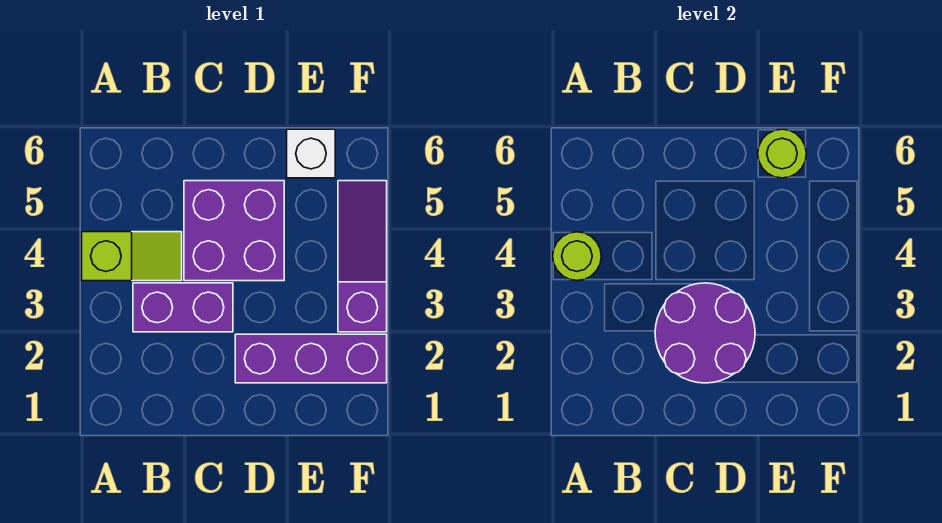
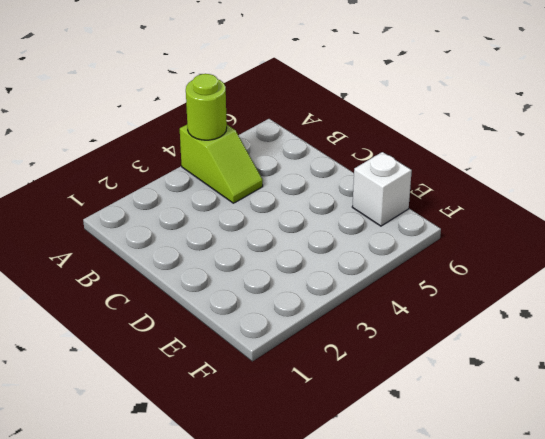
none -> purple brick B3:C3 level 1
none -> purple brick C4:D5 level 1

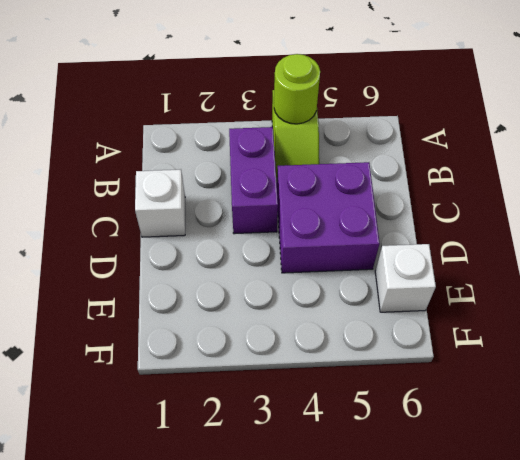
white brick C1 level 1 -> none
none -> purple brick D2:F2 level 1
none -> purple slope F3:F5 level 1 top 3

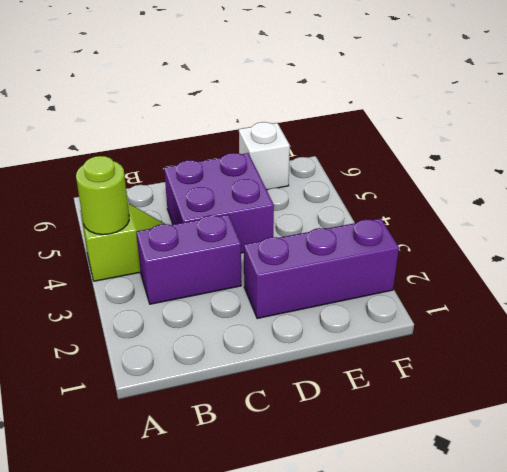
none -> purple slope F3:F5 level 1 top 3
none -> purple round brick C2:D3 level 2

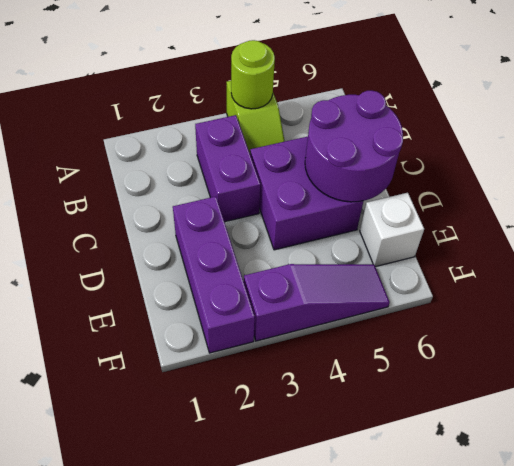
purple round brick C5:D6 level 2 -> purple round brick C2:D3 level 2
none -> lime round brick E6 level 2

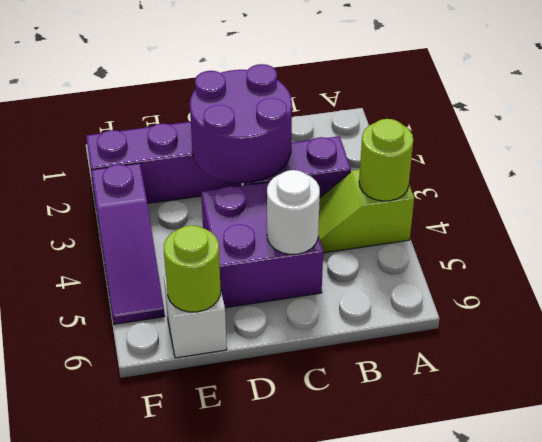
white round brick C5 level 2 -> none

